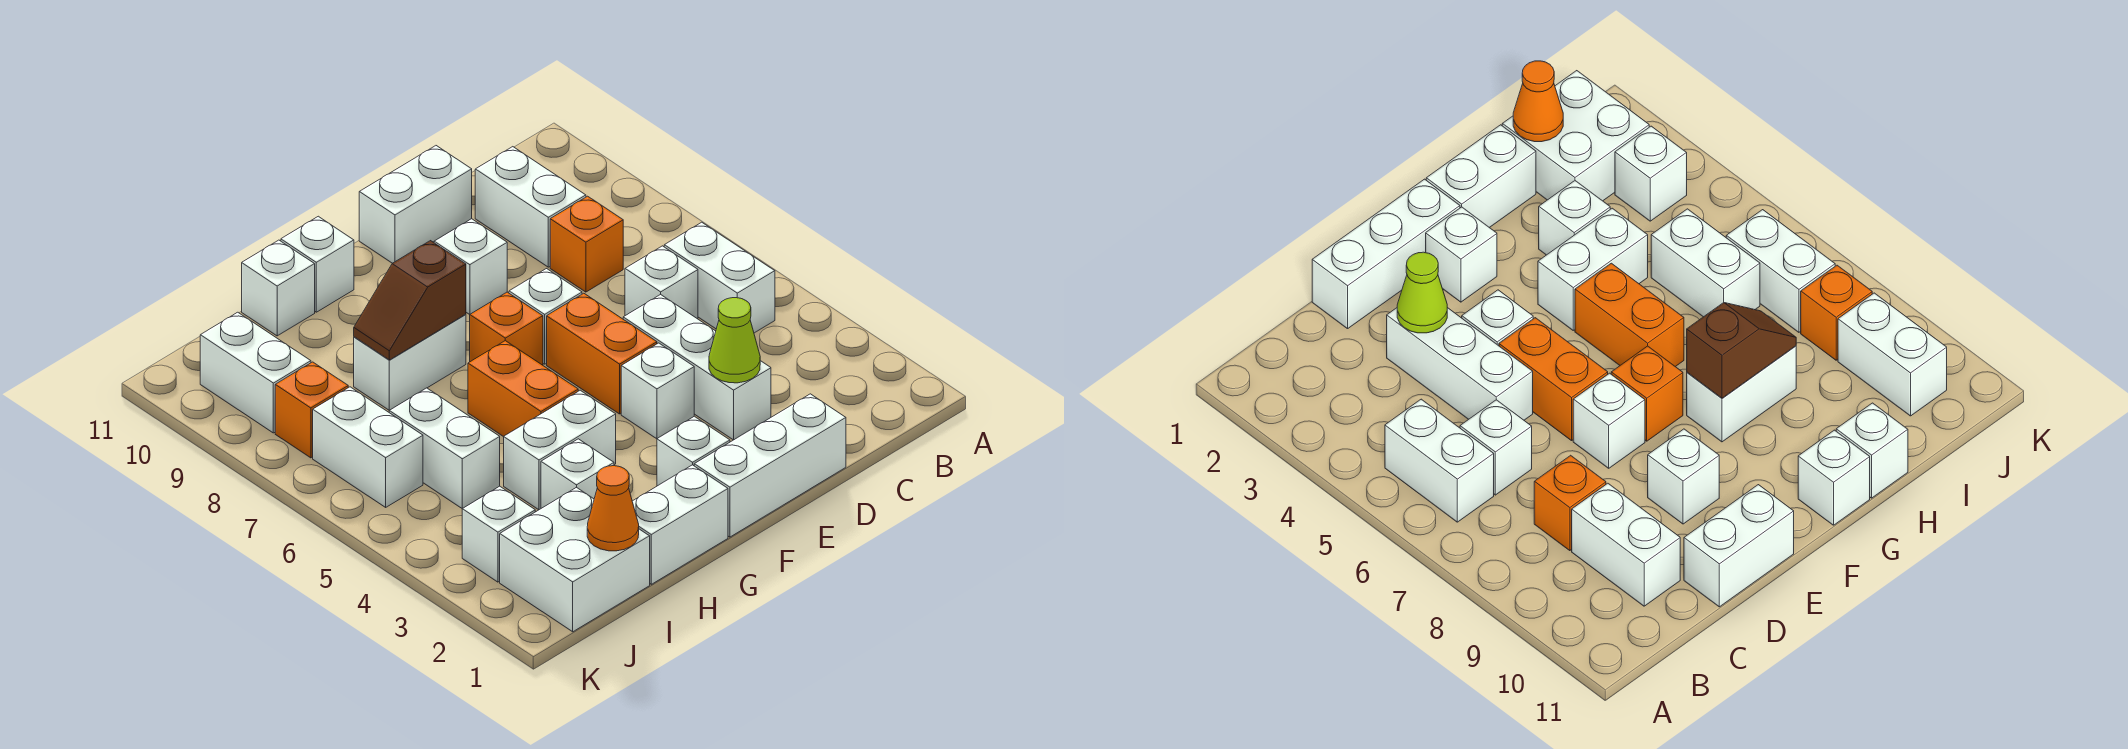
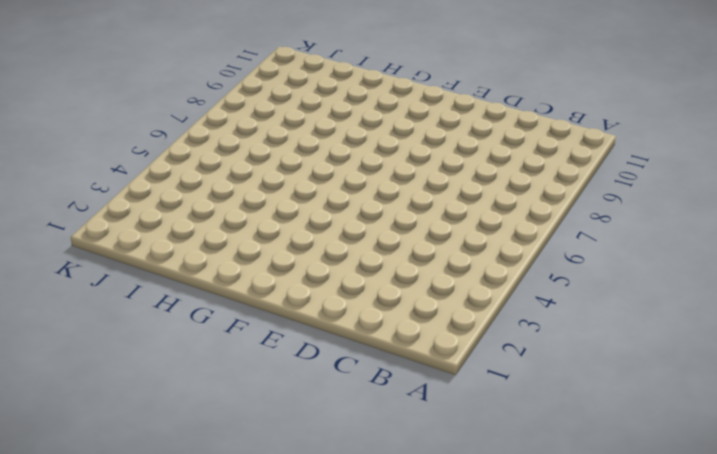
none -> white brick B5:B6 level 1
none -> white brick C6 level 1
none -> orange brick C8 level 1

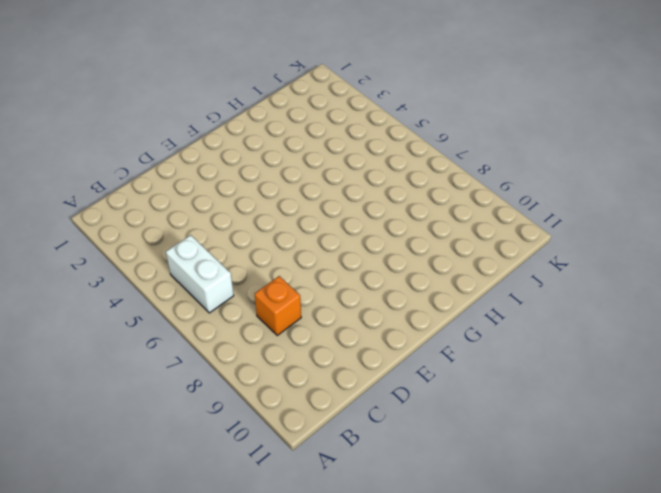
none -> white brick C6 level 1
none -> white brick C9:C10 level 1
none -> white brick D1:F1 level 1

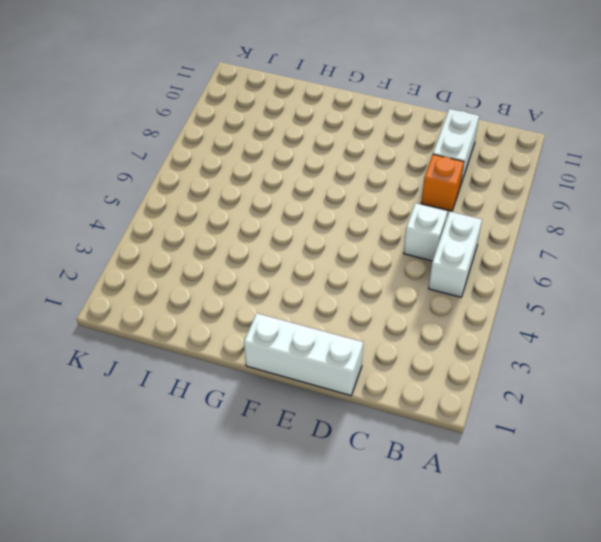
none -> white brick D3:D5 level 1
none -> white brick D11:E11 level 1
none -> white brick E4 level 1

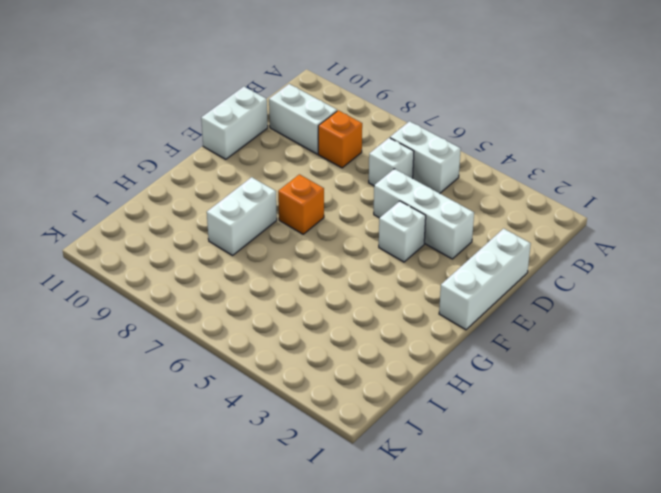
none -> orange brick E5:E6 level 1
none -> white brick E7 level 1
none -> white brick E9 level 1

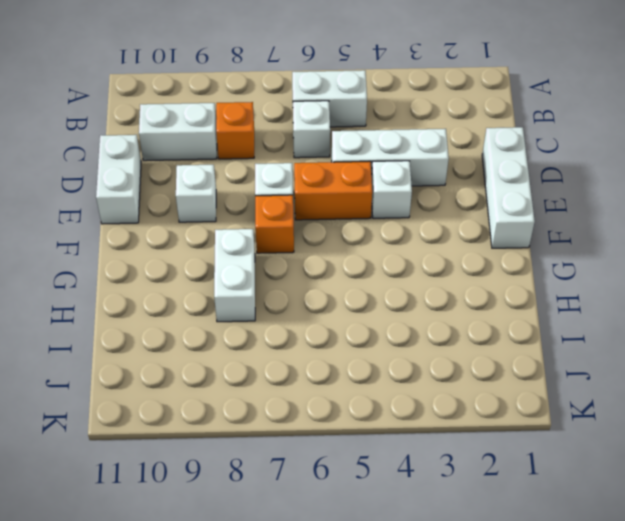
none -> white brick F2 level 1
none -> white brick G1:H1 level 1
none -> white brick G4:H4 level 1

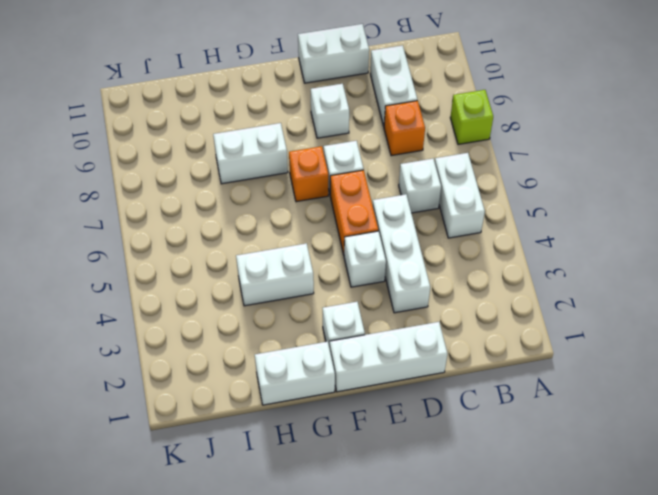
lime brick A8 level 1 -> none
none -> orange brick G5:G6 level 1
none -> white brick G11 level 1
none -> white brick H3 level 1

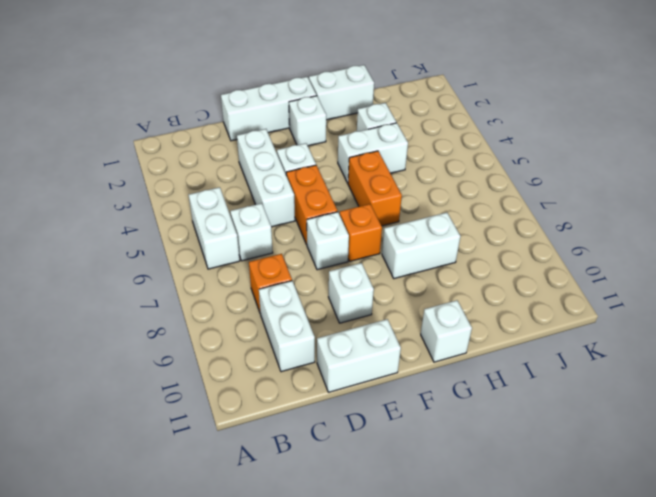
none -> white brick H11 level 1
none -> white brick I1:J2 level 1
none -> white brick I5:I6 level 1

